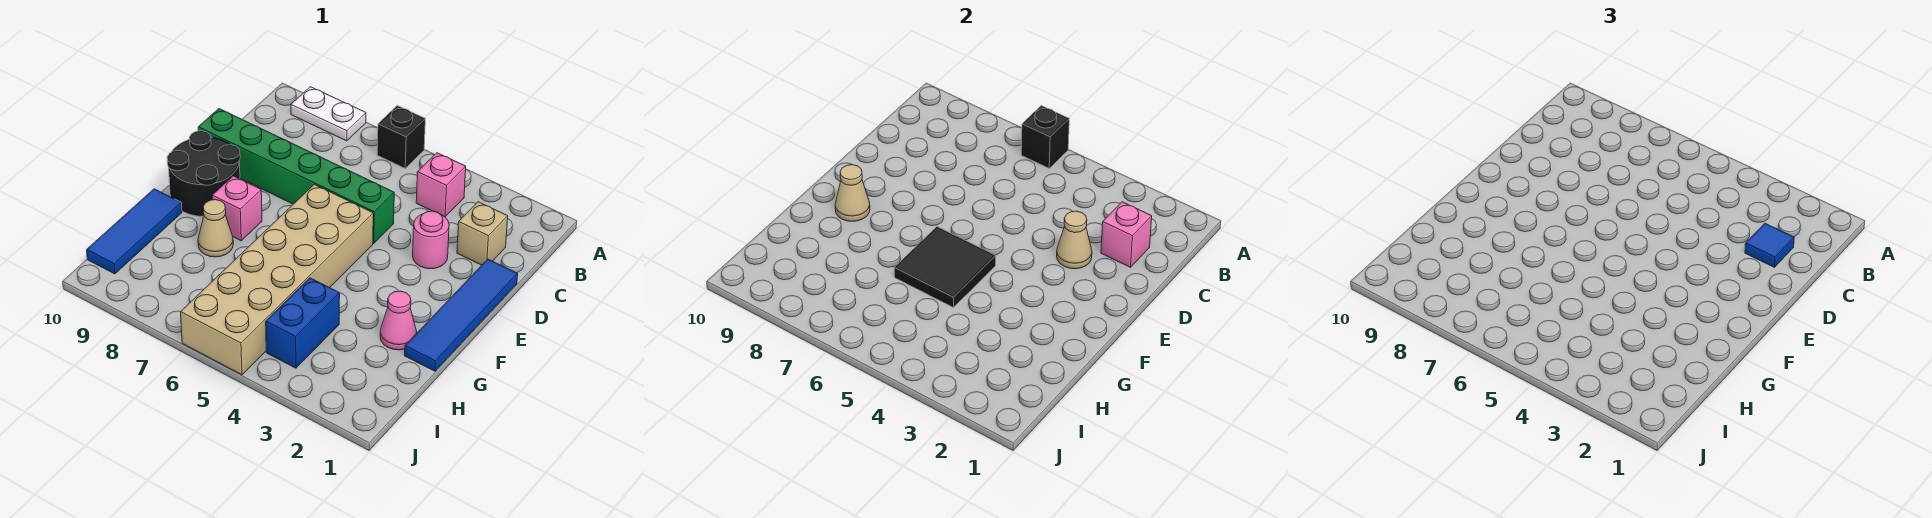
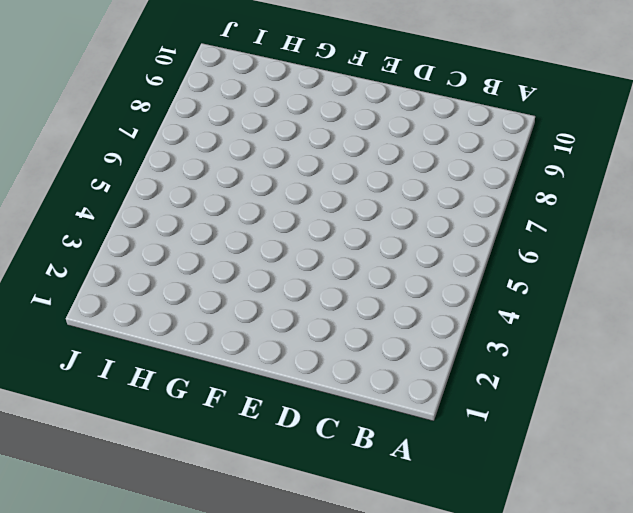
none -> black brick A6 level 1
none -> white plate A8:A9 level 1
none -> pink brick B4 level 1

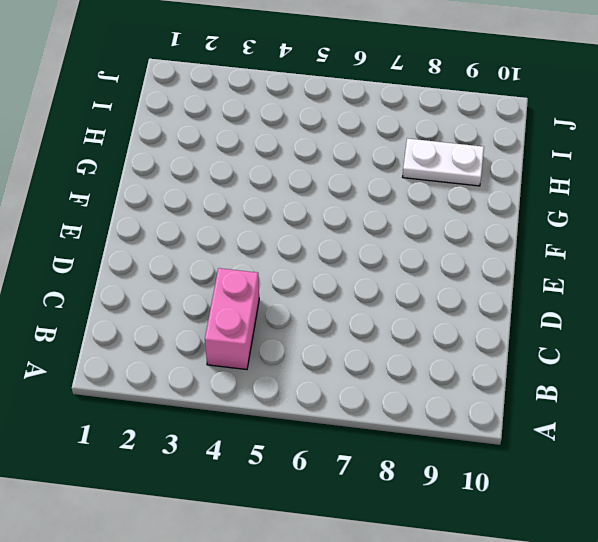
pink brick B4:C4 level 1 -> pink brick B4 level 1
white plate H8:H9 level 1 -> white plate A8:A9 level 1
none -> black brick A6 level 1
none -> tan brick C2 level 1
none -> blue tile D1:G1 level 1

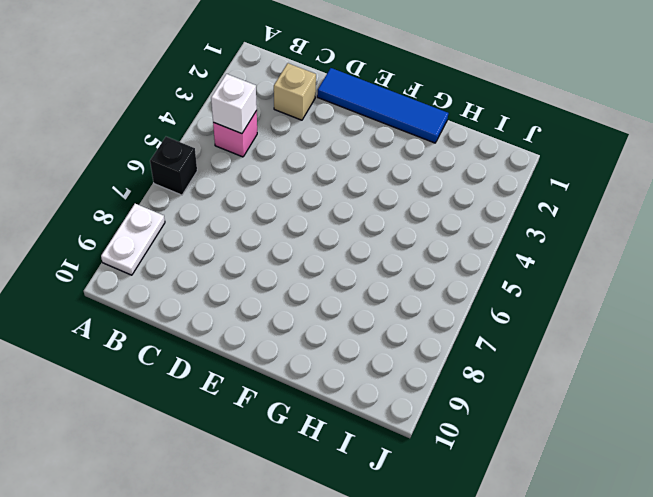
white brick B4 level 2 -> none
none -> pink round brick D3 level 1
none -> green brick D5:D10 level 1
none -> tan brick E5:J6 level 1

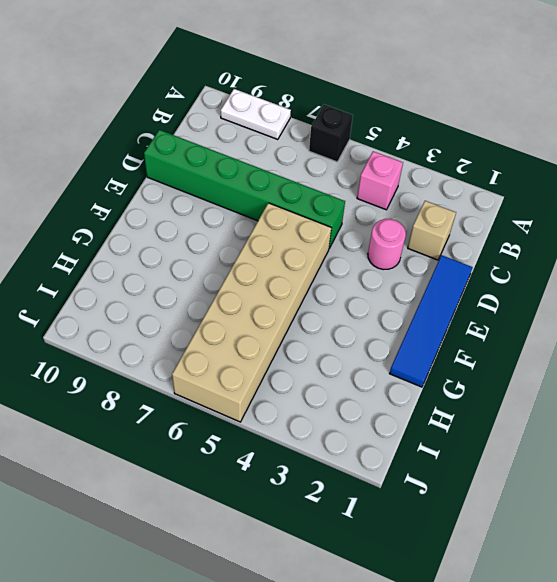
none -> black round brick E9:F10 level 1
none -> pink brick F8 level 1
none -> pink cone G2 level 1

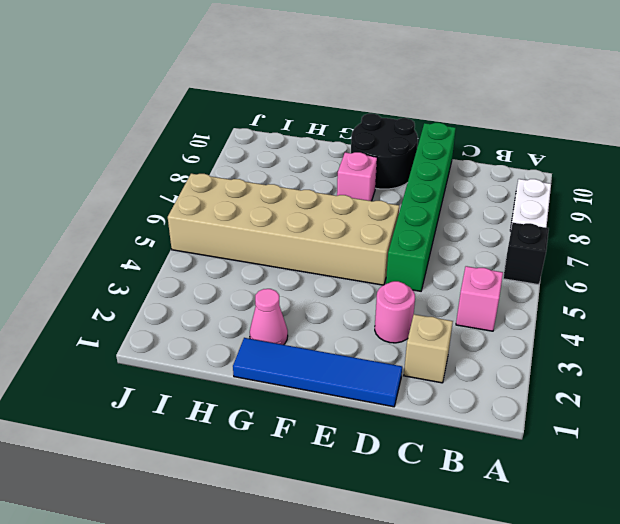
none -> tan cone G8 level 1
none -> blue tile G10:I10 level 1
none -> blue brick H4:I4 level 1

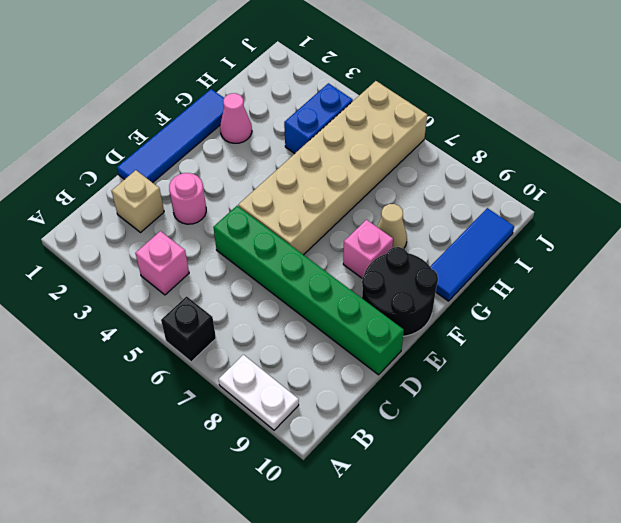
none -> black brick A6 level 2
none -> pink brick C2 level 2
none -> tan cone D3 level 2

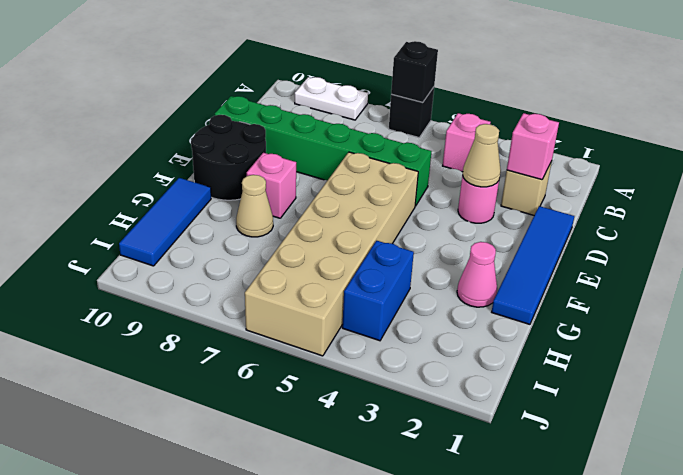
none -> black tile F5:G6 level 2
none -> tan cone F9 level 2
none -> blue tile C2 level 3

